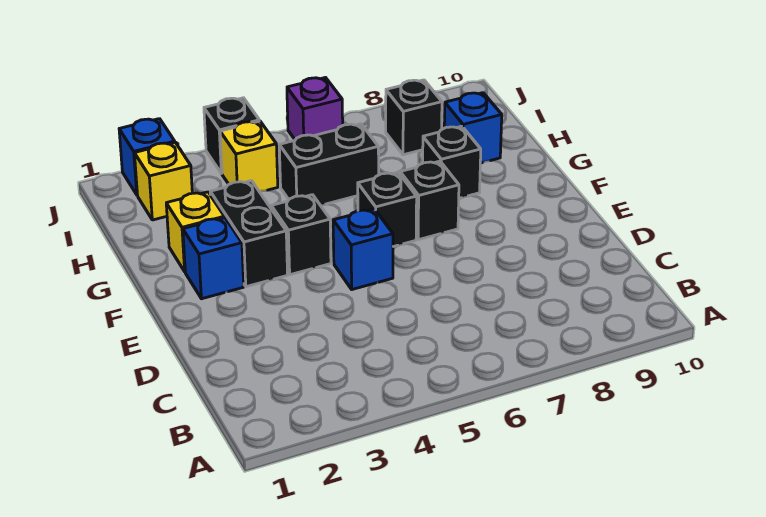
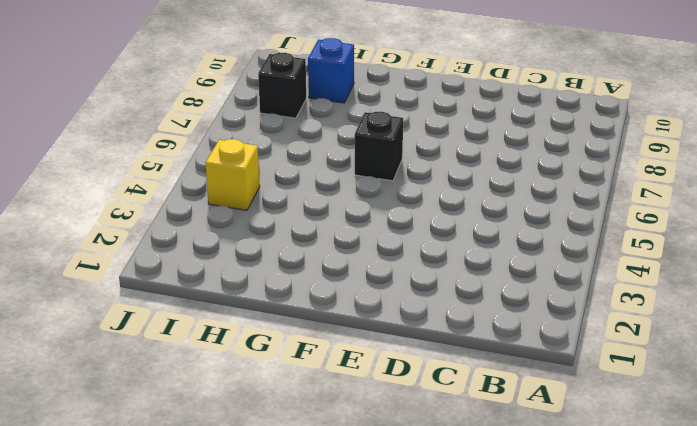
none -> blue brick E5 level 1
none -> blue brick F2 level 1
none -> black brick F3:G3 level 1

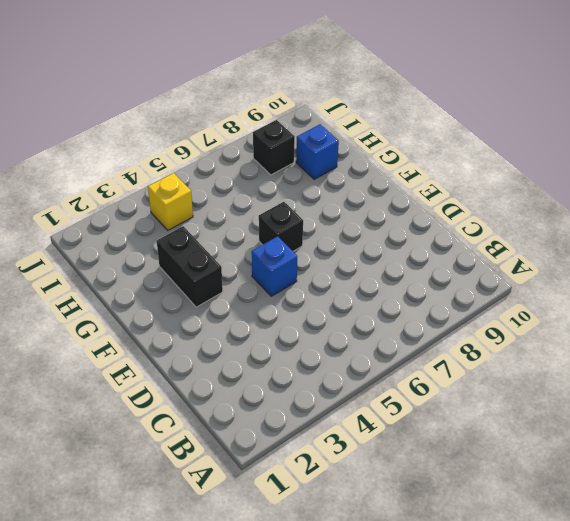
none -> blue brick F2 level 1
none -> black brick F4 level 1
none -> black brick F7 level 1

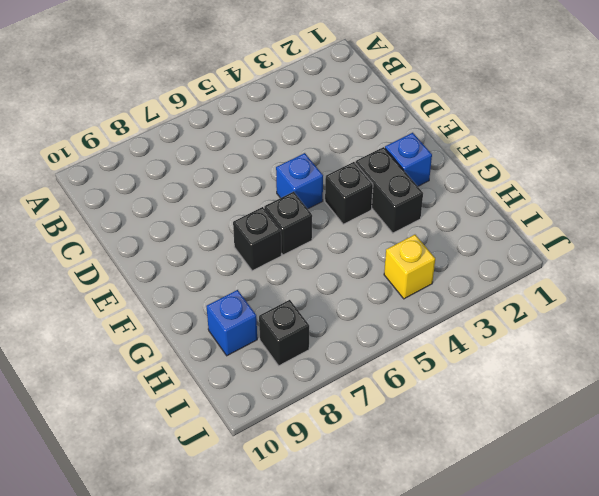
none -> yellow brick G2 level 1
none -> black brick G8 level 1
none -> black brick H5:H6 level 1

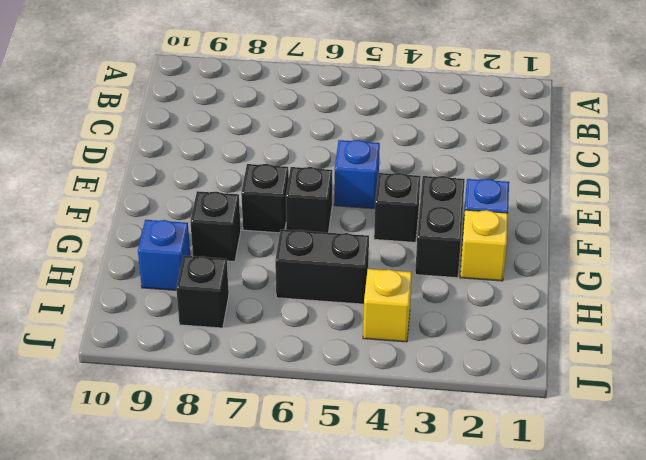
none -> yellow brick I2 level 1
none -> blue brick J2 level 1
none -> black brick J4 level 1

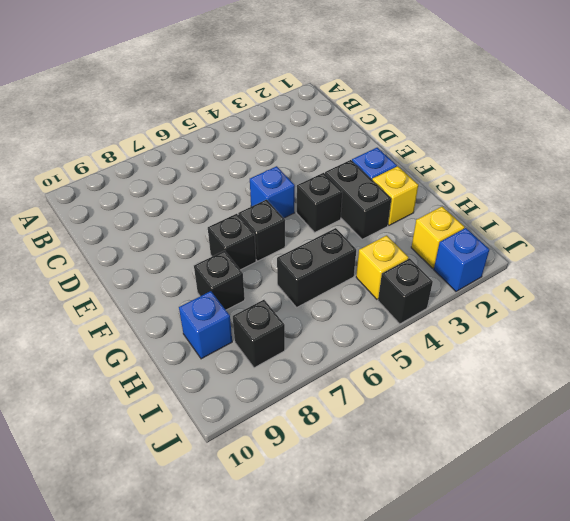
none -> purple brick J6 level 1

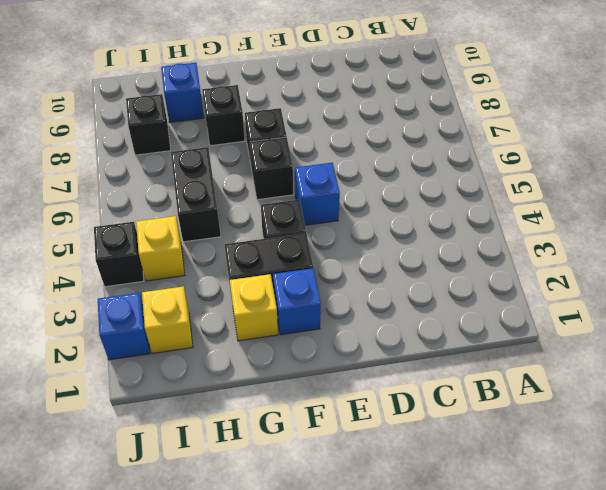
none -> purple brick J6 level 1

